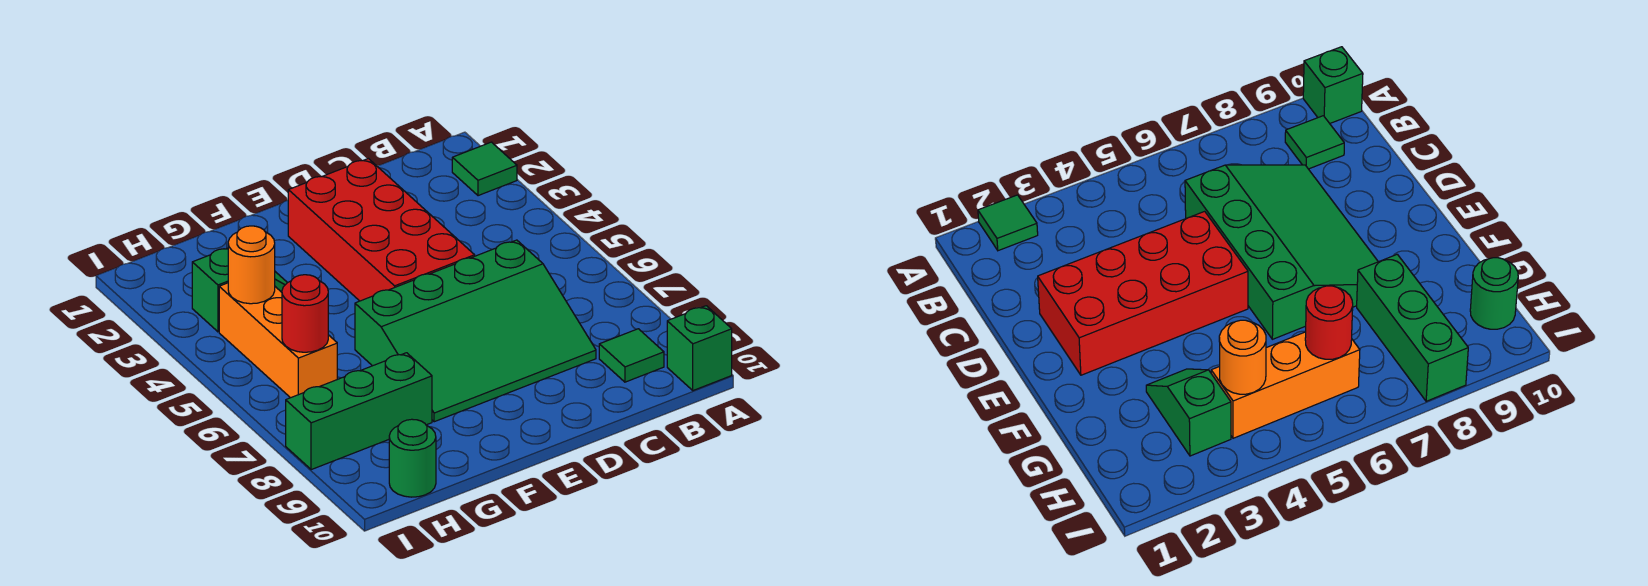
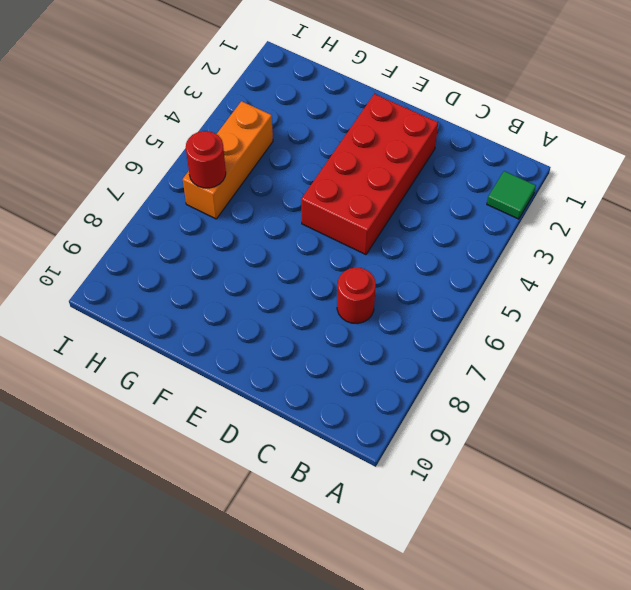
red round brick C7 level 1 -> green slope C6:F8 level 1 top 6
none -> green brick A10 level 1
none -> green tile B9 level 1

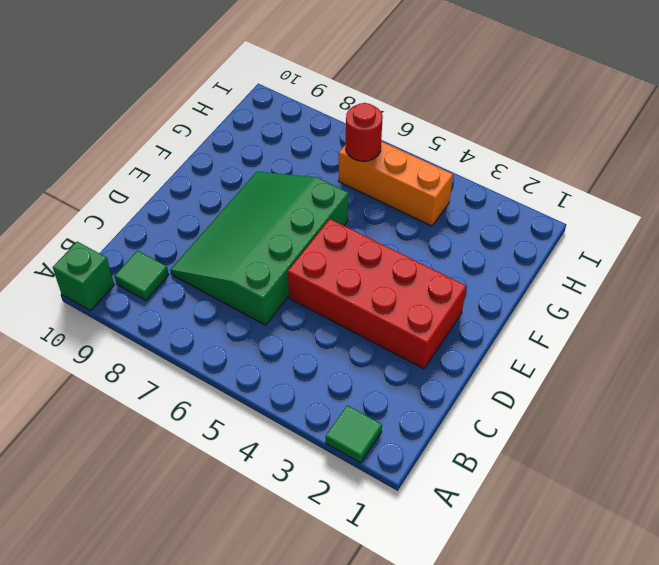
none -> green slope G3:H3 level 1 top H
none -> green brick G8:I8 level 1

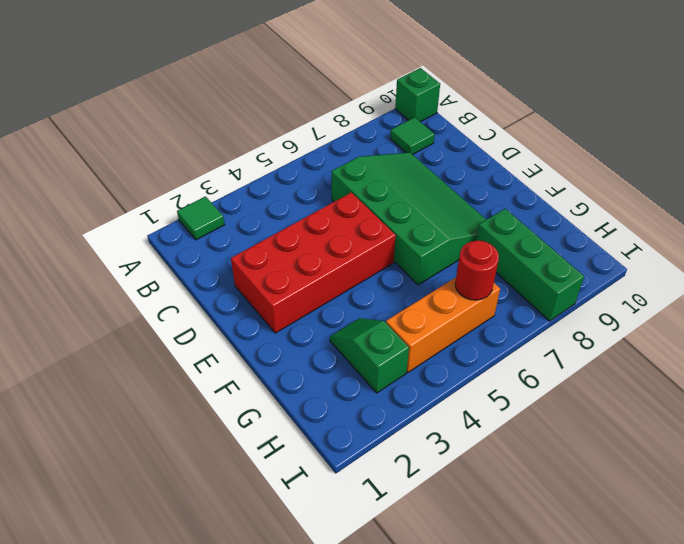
none -> green round brick H10 level 1
none -> orange round brick H4 level 2

